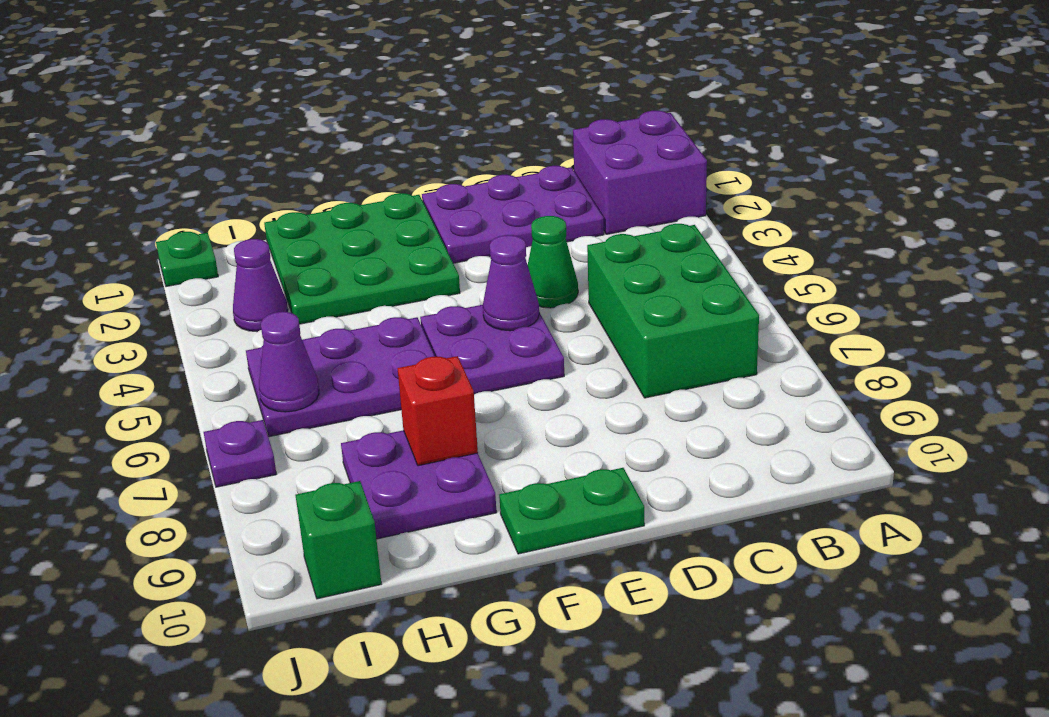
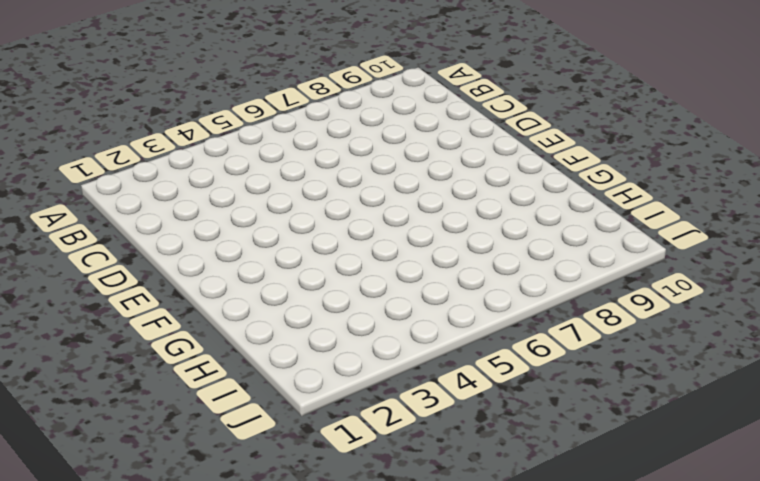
none -> purple brick A1:B2 level 1
none -> green brick B5:C7 level 1
none -> purple plate C1:E2 level 1

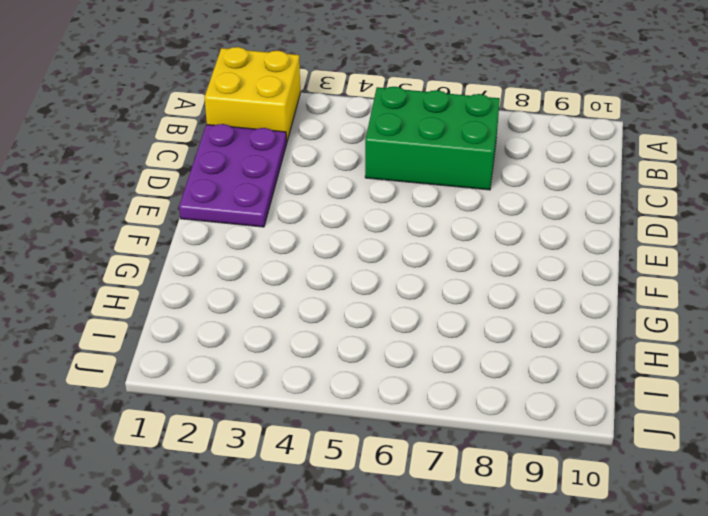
yellow brick A1:B2 level 1 -> purple brick A1:B2 level 1
none -> green cone D4 level 1
none -> purple plate E5:F6 level 1
none -> green plate E10:F10 level 1

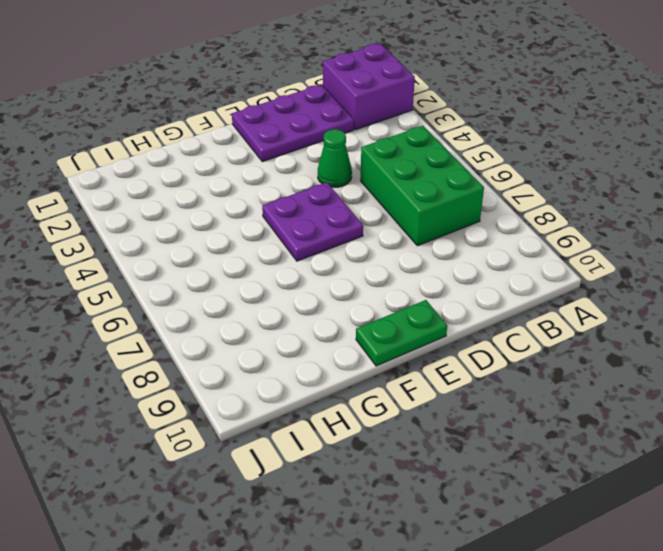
none -> green plate F1:H3 level 1
none -> purple plate G5:I6 level 1
none -> purple plate G8:H9 level 1

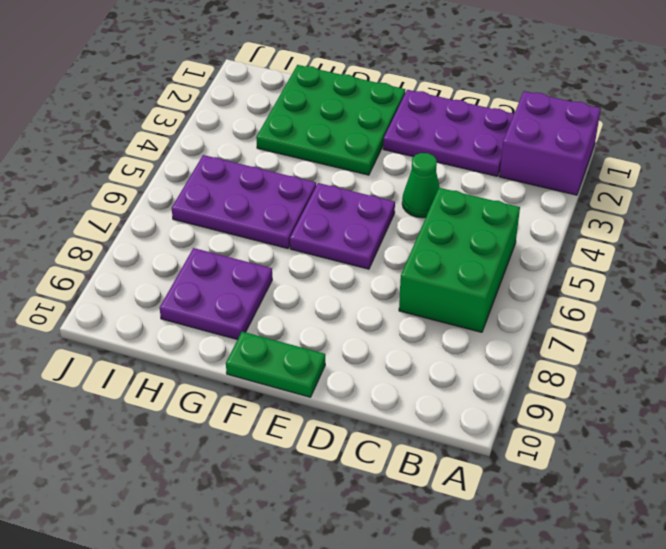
none -> purple cone I3 level 1
none -> green brick I10 level 1
none -> green plate J1 level 1

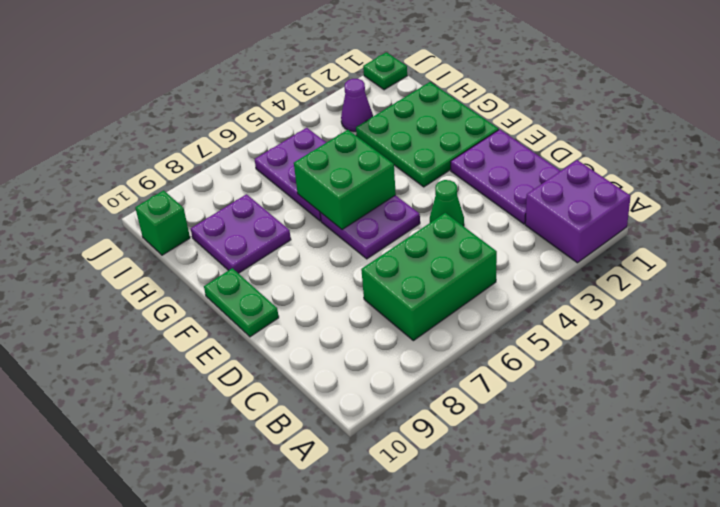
green brick F5:G6 level 2 -> none
none -> purple plate J7 level 1
none -> purple cone E5 level 2
none -> red brick G8 level 2

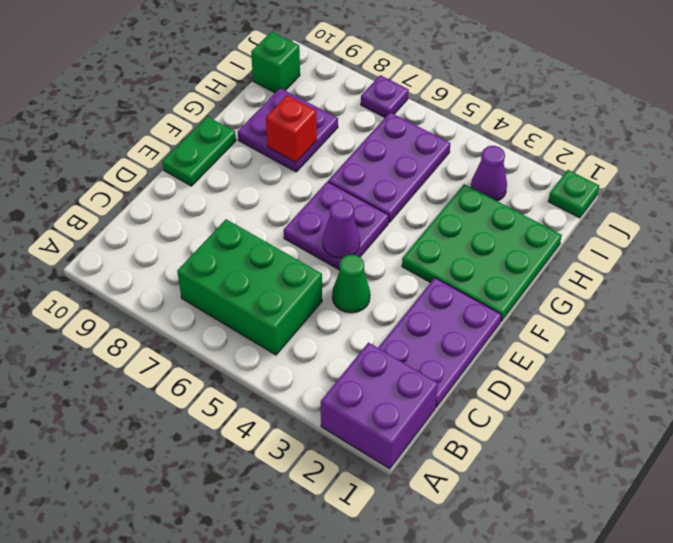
none -> purple cone I6 level 2

